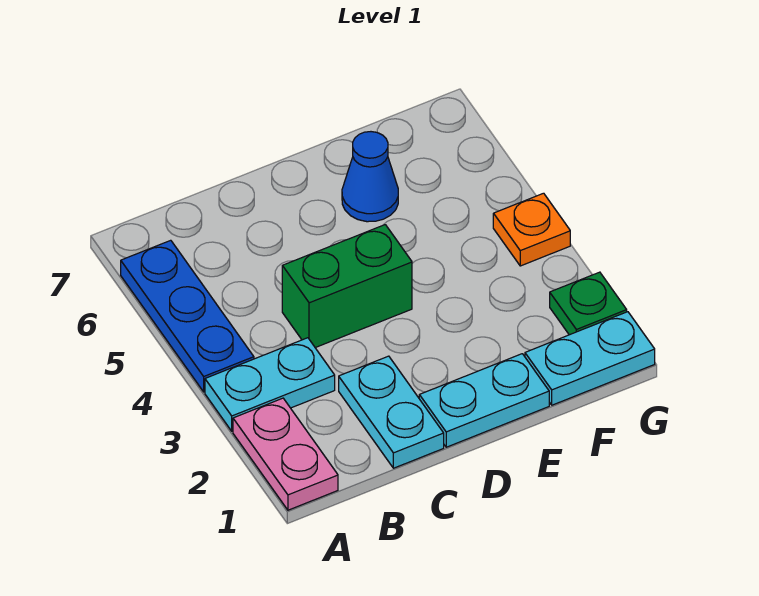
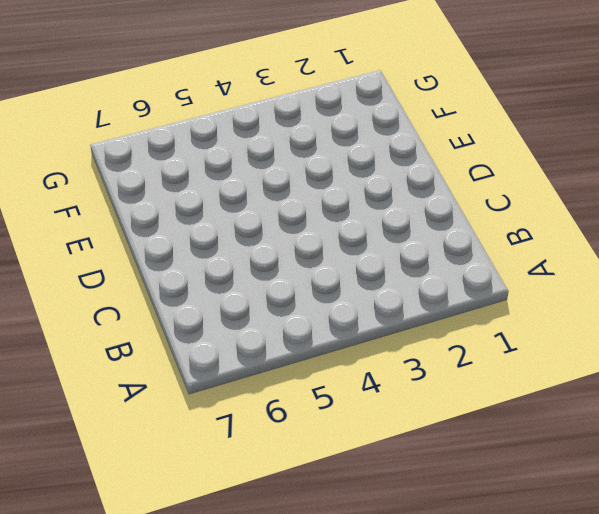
none -> pink plate A1:A2 level 1
none -> cyan plate A3:B3 level 1

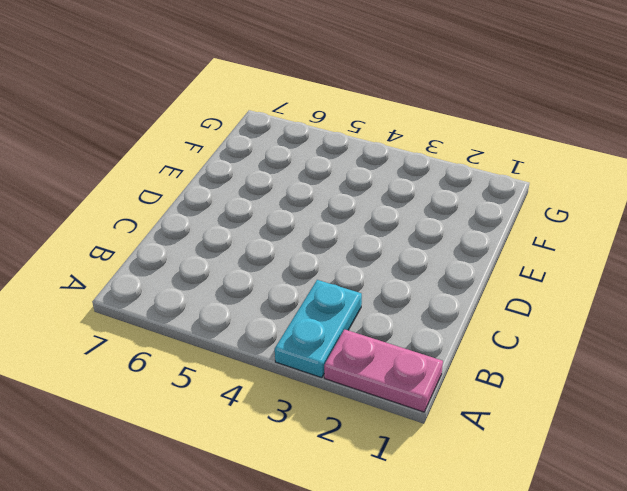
none -> blue plate A4:A6 level 1
none -> cyan plate C1:C2 level 1

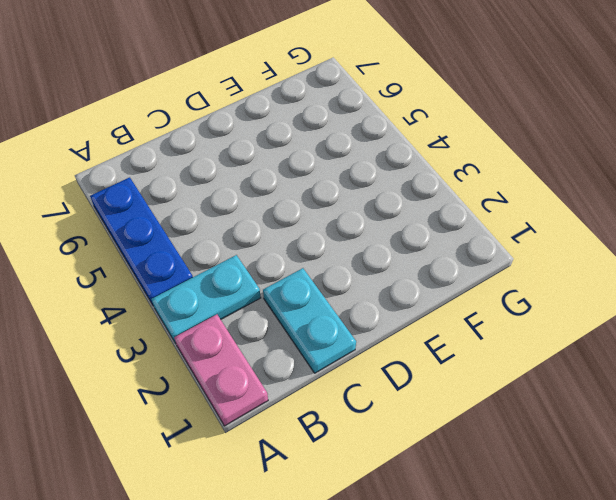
none -> green brick C4:D4 level 1
none -> cyan plate D1:E1 level 1

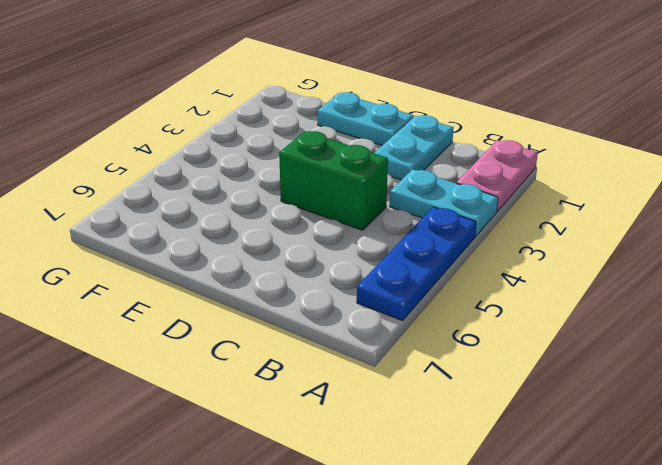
none -> blue cone E6 level 1
none -> cyan plate F1:G1 level 1

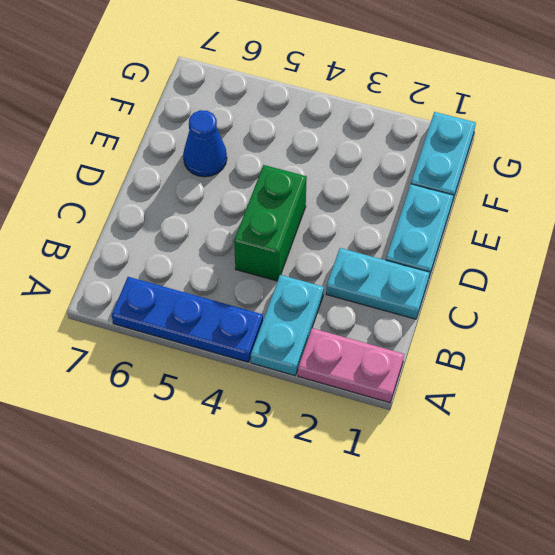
none -> green plate G2 level 1
none -> orange plate G4 level 1

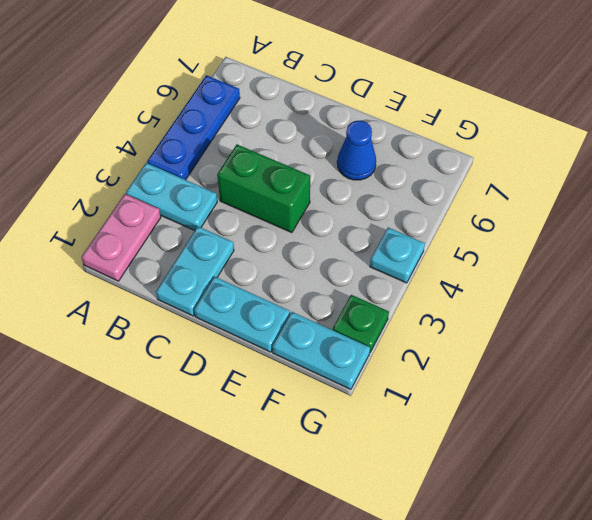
cyan plate G4 level 1 -> orange plate G4 level 1

